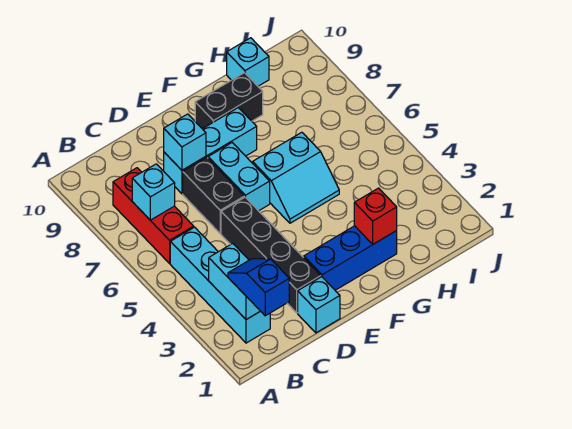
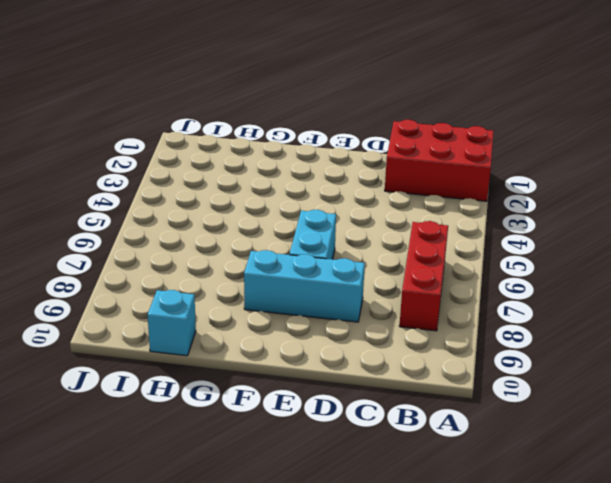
red brick A1:C2 level 1 -> cyan brick B2:B5 level 1
none -> cyan brick D1 level 1
none -> black brick D2:D5 level 1
none -> black brick D6:D7 level 1

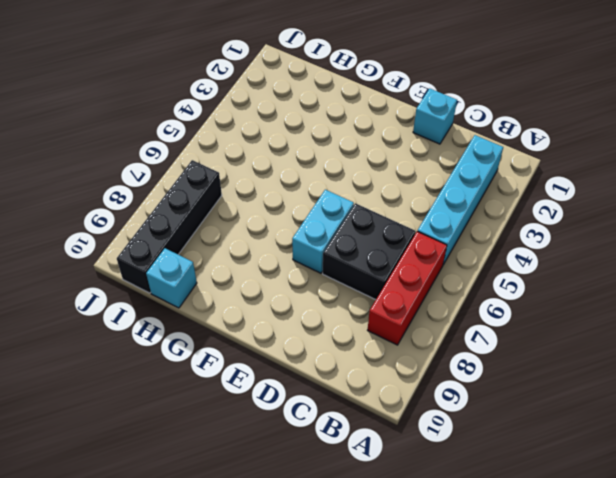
black brick C6:D7 level 1 -> black brick D6:D7 level 1
black brick I7:I10 level 1 -> black brick D2:D5 level 1
none -> cyan brick D8:F8 level 1
none -> blue brick E2:G2 level 1
none -> cyan slope F5:G6 level 1 top 6

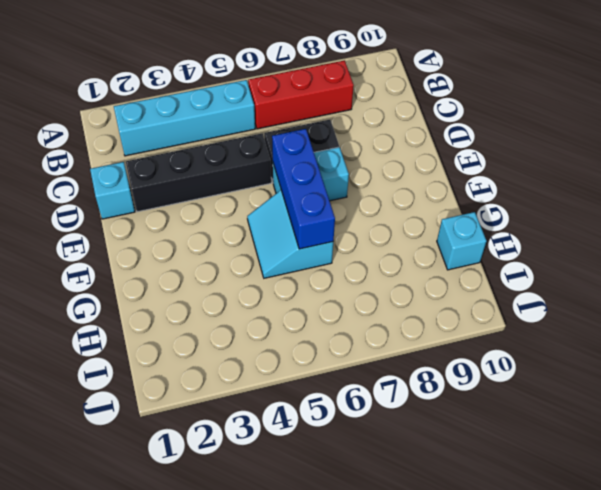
blue brick E6:G6 level 2 -> blue brick E2:G2 level 1
none -> cyan brick D8:F8 level 1
none -> black brick F9:G9 level 1
none -> cyan brick B2:B3 level 2

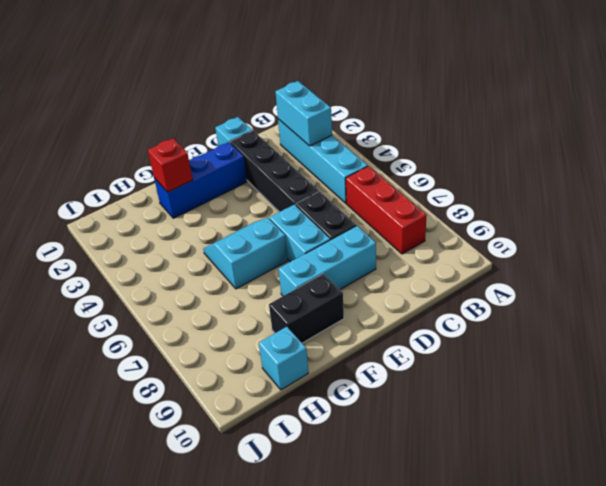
none -> cyan brick B7 level 2
none -> cyan brick D8 level 2
none -> blue slope B1:B2 level 3 top 1

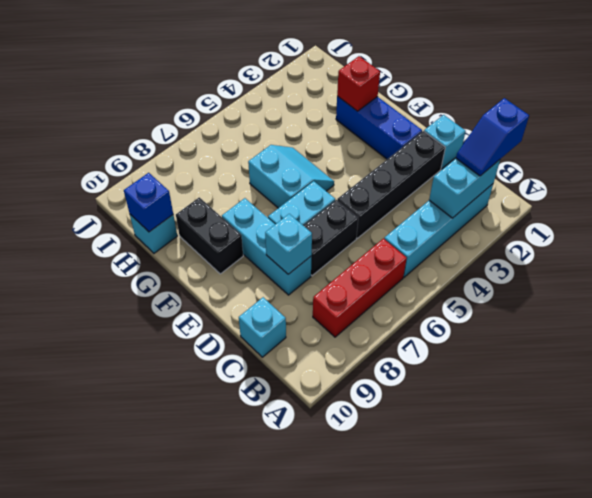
cyan brick C10 level 1 -> cyan brick B7 level 2
blue brick H10 level 2 -> none

